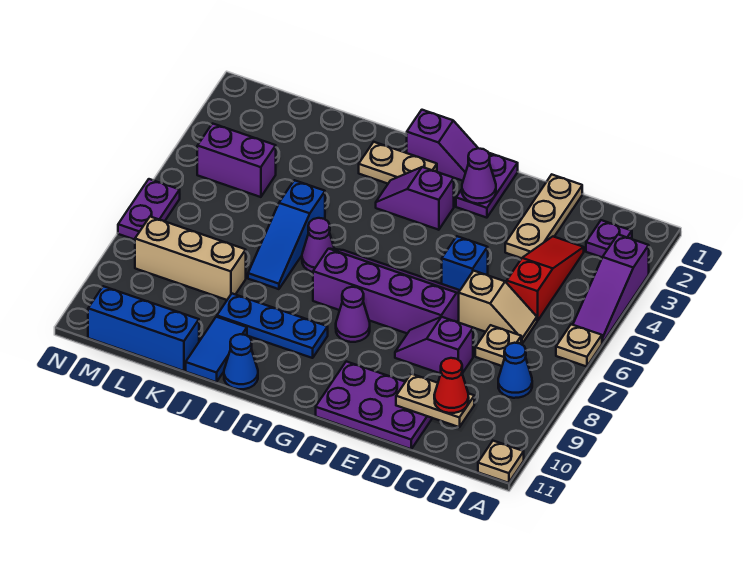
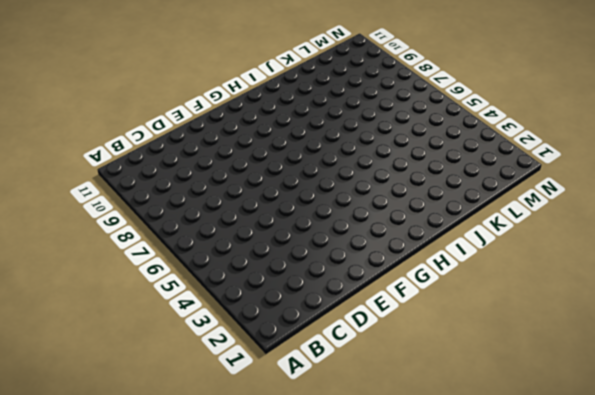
none -> purple slope A3:A5 level 1 top 3
none -> tan plate A6 level 1
none -> tan plate A11 level 1
none -> purple plate B2 level 1

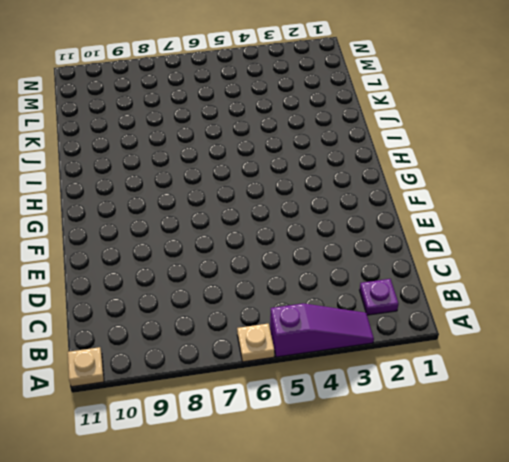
purple slope A3:A5 level 1 top 5 -> purple slope A3:A5 level 1 top 3
none -> blue cone B8 level 1
none -> red slope C3:C5 level 1 top 5
none -> tan slope C6:D6 level 1 top D
none -> tan plate C7 level 1

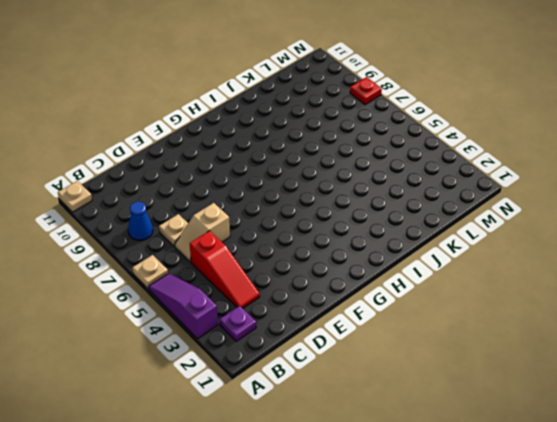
red plate N8 level 1 -> none
none -> tan plate D1:D3 level 1
none -> purple slope D8:E8 level 1 top D
none -> purple plate D10:F11 level 1
none -> blue brick E5 level 1

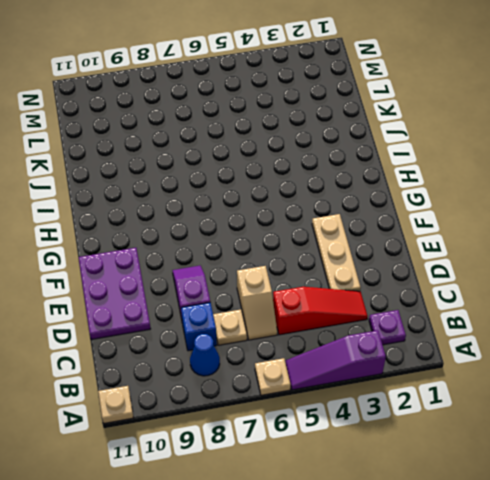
blue brick C8 level 1 -> blue brick E5 level 1
tan plate D3:F3 level 1 -> tan plate D1:D3 level 1
none -> purple slope E6:H7 level 1 top 7
none -> purple plate F1:F2 level 1
none -> purple slope G1:H1 level 1 top H
none -> purple slope G3:H3 level 1 top G

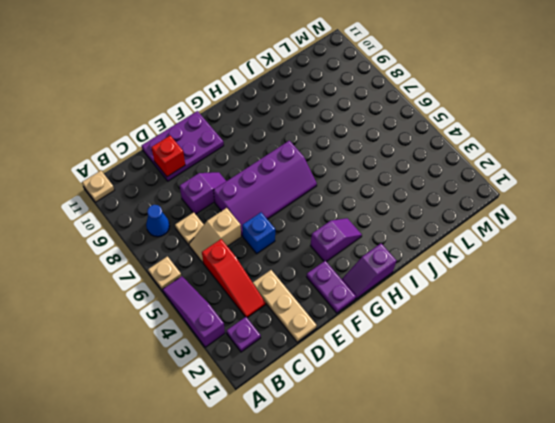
red brick D10 level 2 -> tan plate C10:D10 level 2
none -> purple cone G8 level 1
none -> tan plate H2:I2 level 1
none -> blue plate H9:J9 level 1
none -> purple cone I6 level 1

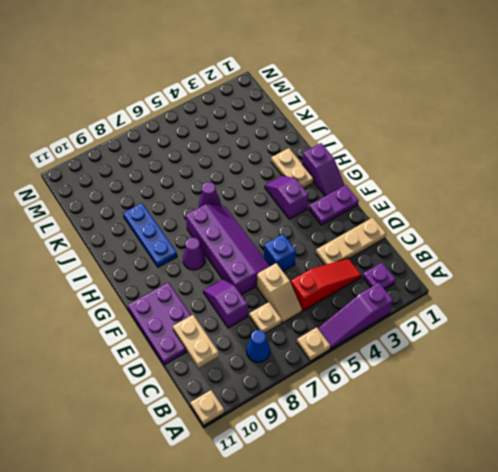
none -> blue cone I11 level 1
none -> blue slope J5:J7 level 1 top 5
none -> blue tile J10:J11 level 1
none -> tan brick K8:M8 level 1

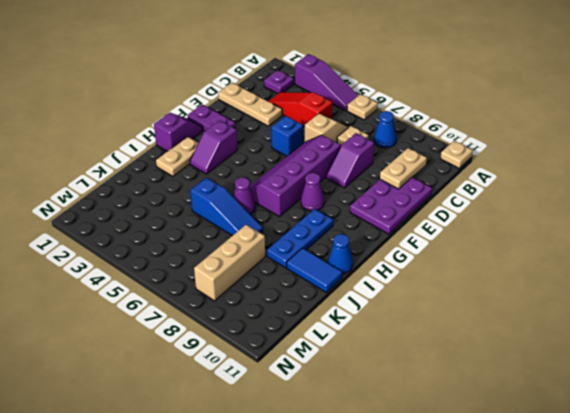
none -> blue brick K11:M11 level 1
none -> purple brick L4:M4 level 1
none -> purple plate N6:N7 level 1
none -> purple cone F2 level 2

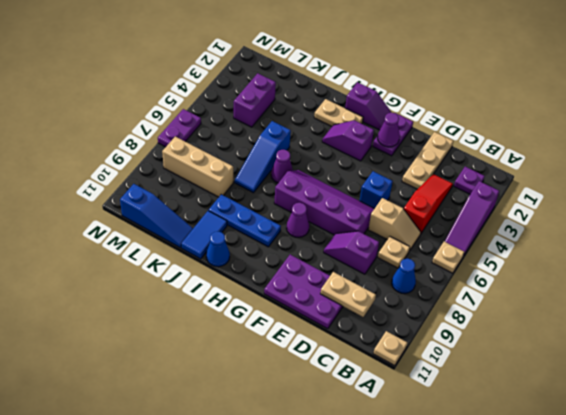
blue slope K11:M11 level 1 top M -> blue brick K11:M11 level 1
purple brick L3:L4 level 1 -> purple brick L4:M4 level 1
none -> red cone C10 level 3

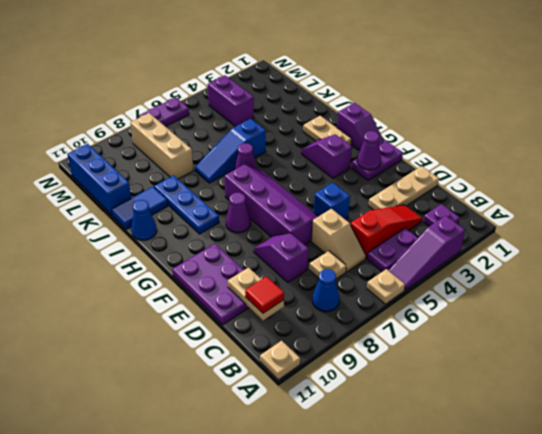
purple plate B4:B5 level 1 -> none
red tile C10 level 3 -> red cone C10 level 3

